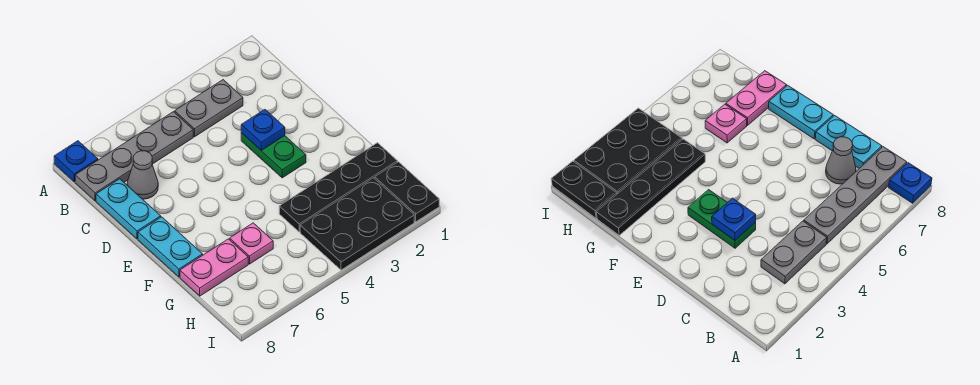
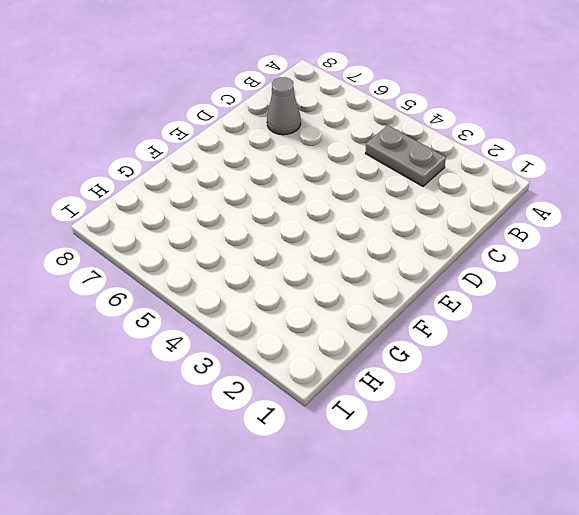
none -> blue plate A8 level 1
none -> grey plate B5:B8 level 1
none -> cyan plate C8:D8 level 1

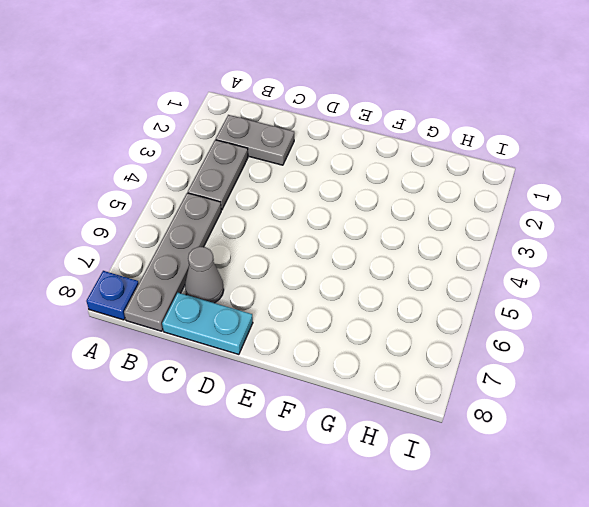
grey plate B2:C2 level 1 -> none
none -> green plate D3:E3 level 1
none -> cyan plate E8:F8 level 1
none -> black plate G1:G4 level 1

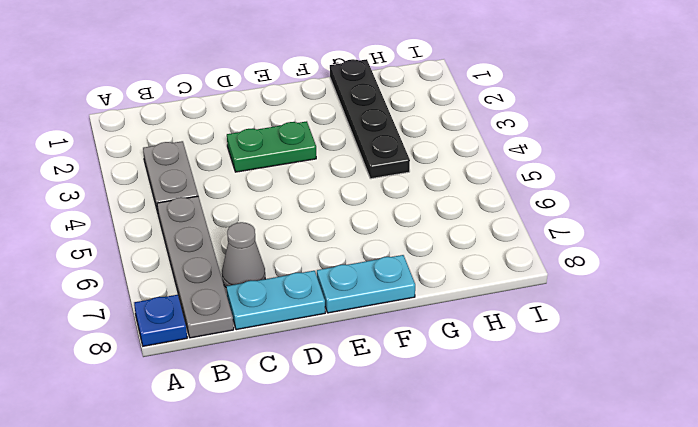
none -> pink plate G6 level 1
none -> pink plate G7:G8 level 1
none -> black plate H1:I1 level 1

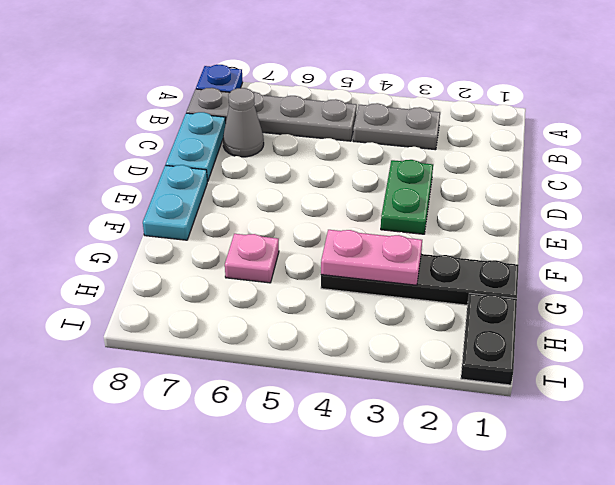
pink plate G3:G4 level 2 -> pink plate G7:G8 level 1
none -> black plate H2:I4 level 1
none -> blue plate D3 level 2

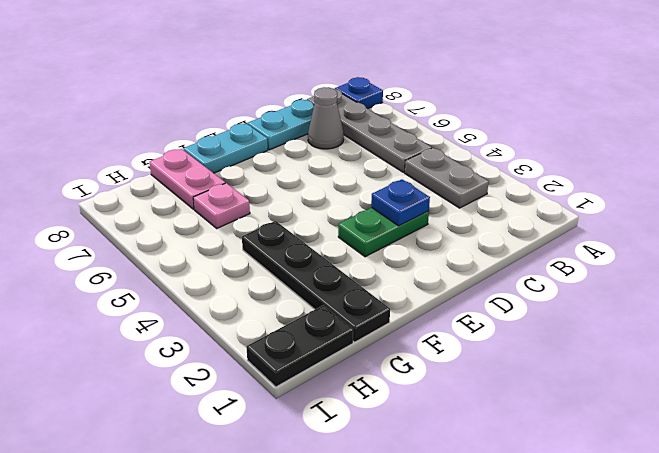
none -> black plate H2:I4 level 1

